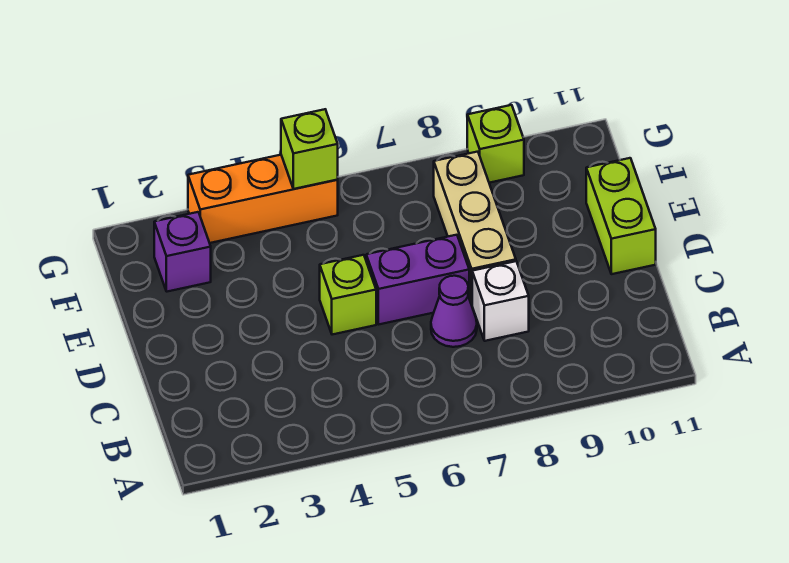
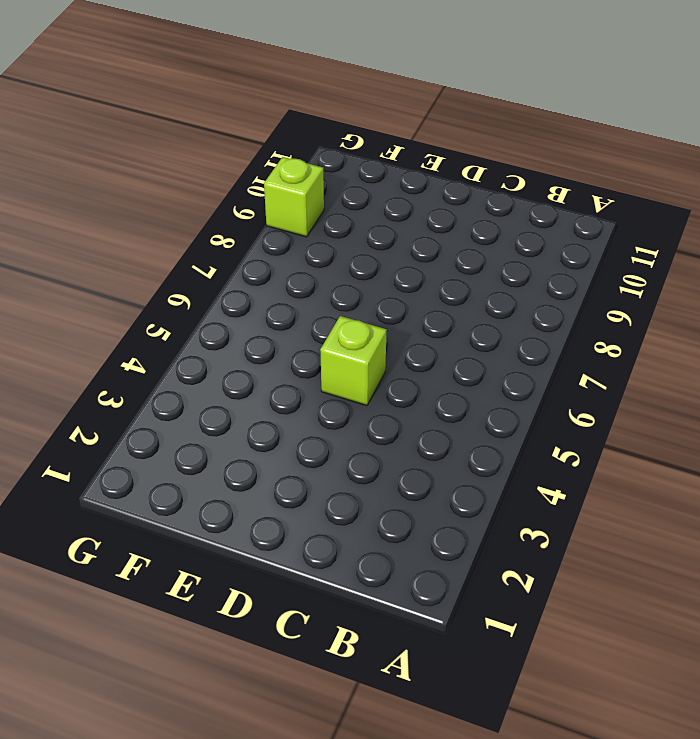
none -> purple cone C7 level 1
none -> white brick C8 level 1

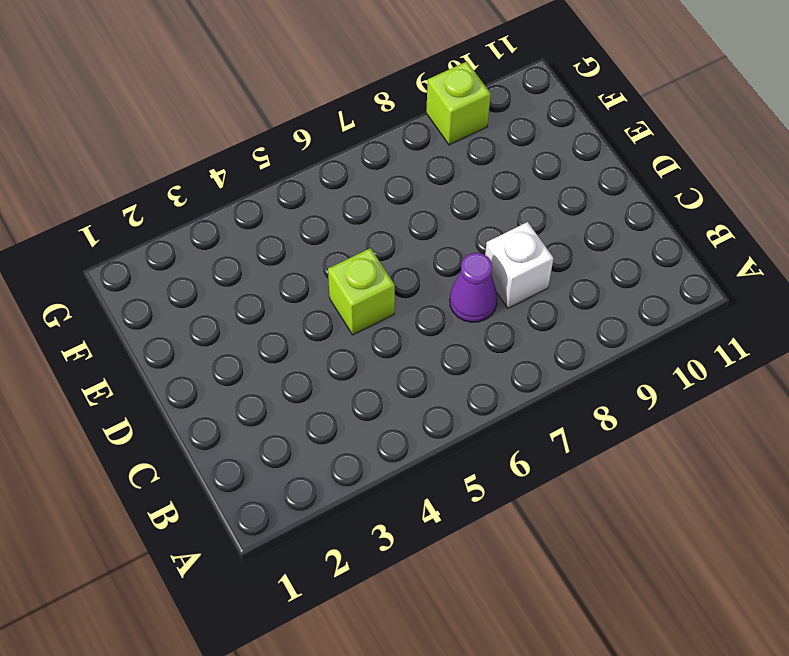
none -> purple brick D6:D7 level 1
none -> tan brick D8:F8 level 1

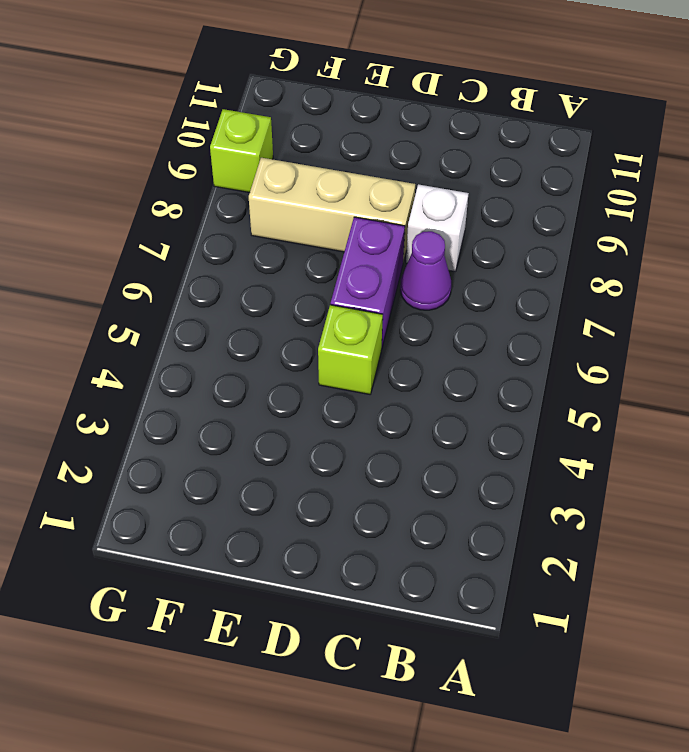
none -> lime brick D11:E11 level 1
none -> purple brick F2 level 1

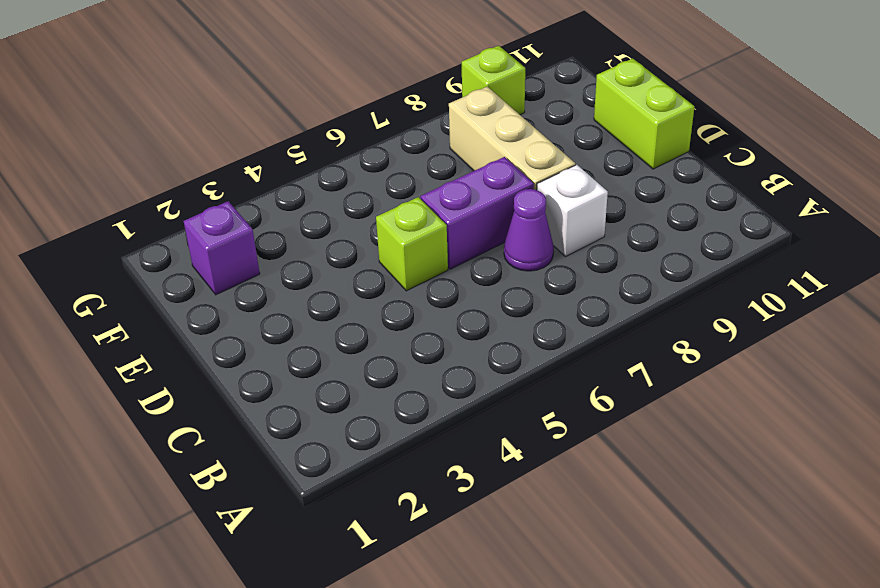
none -> orange brick G3:G5 level 1
none -> lime brick G5 level 2

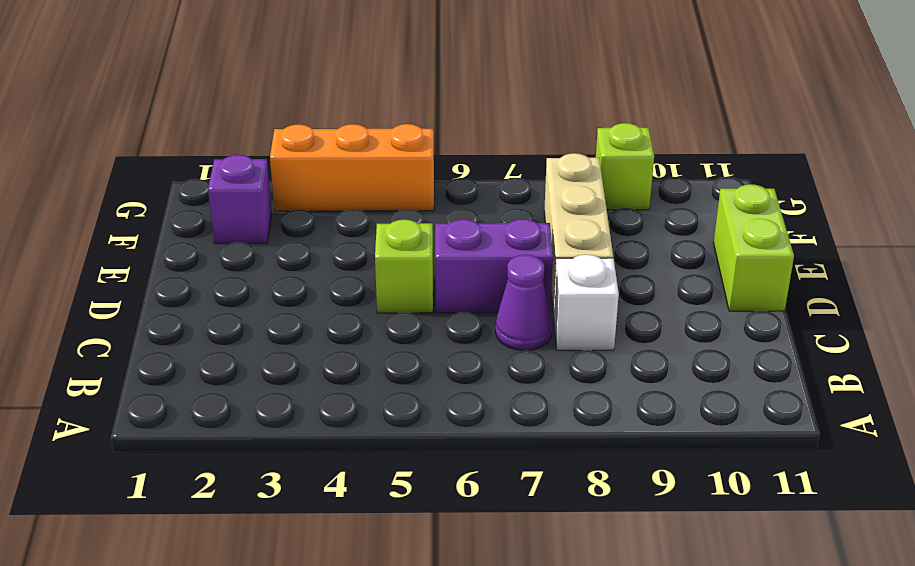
none -> lime brick G5 level 2

